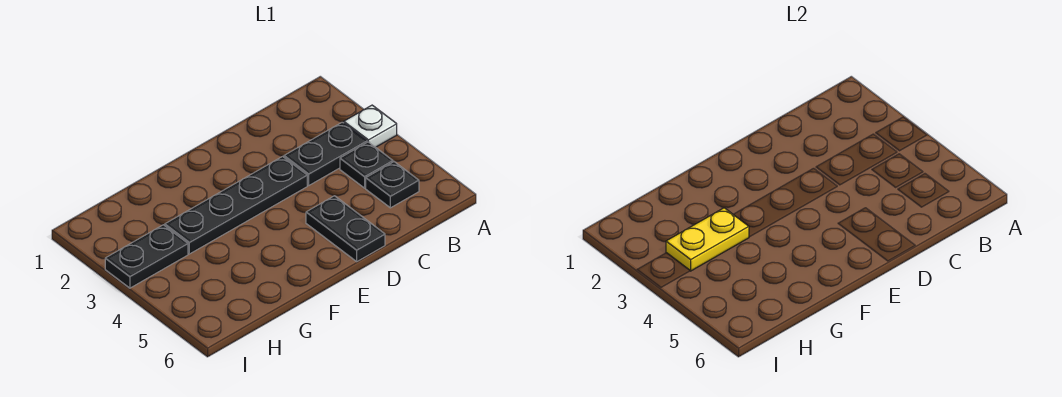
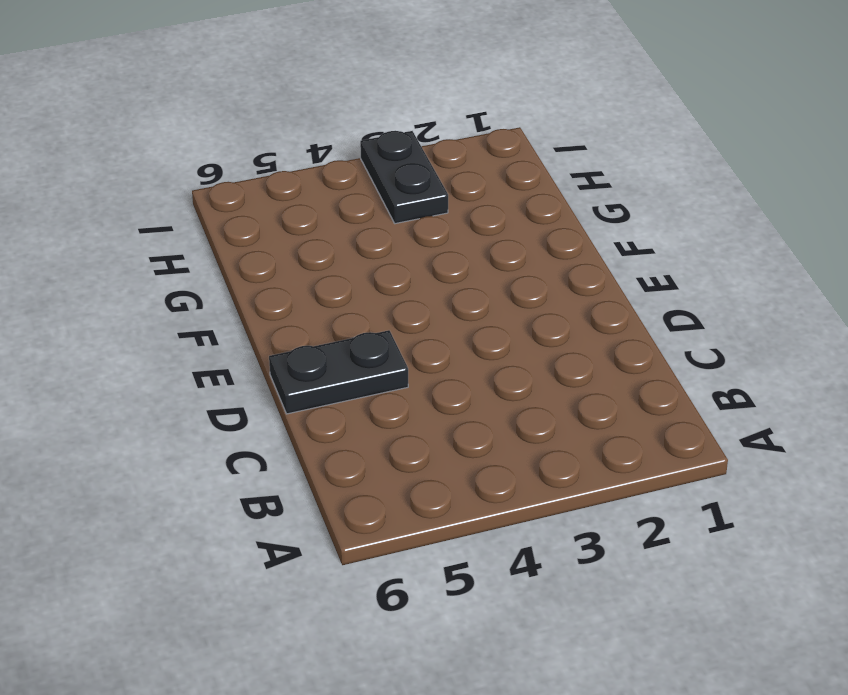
none -> white plate A3 level 1
none -> black plate B3:C3 level 1

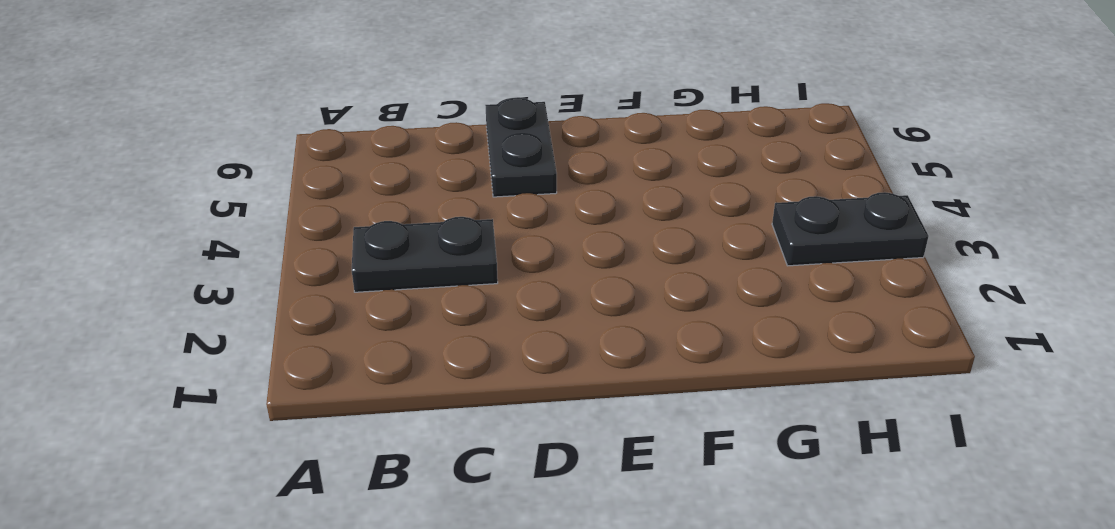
none -> white plate A3 level 1
none -> black plate B4 level 1

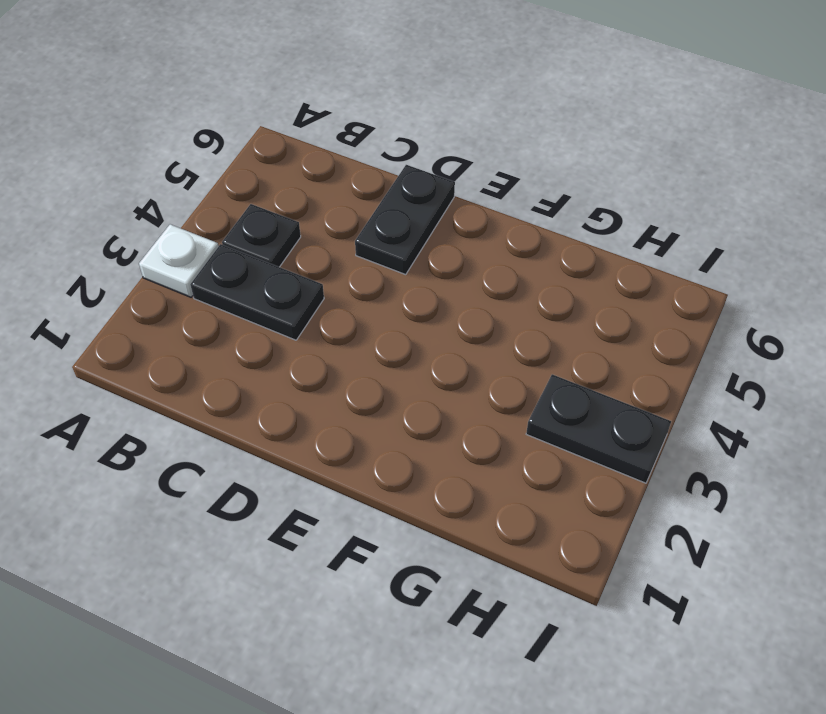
none -> black plate B5 level 1
none -> black plate D3:G3 level 1

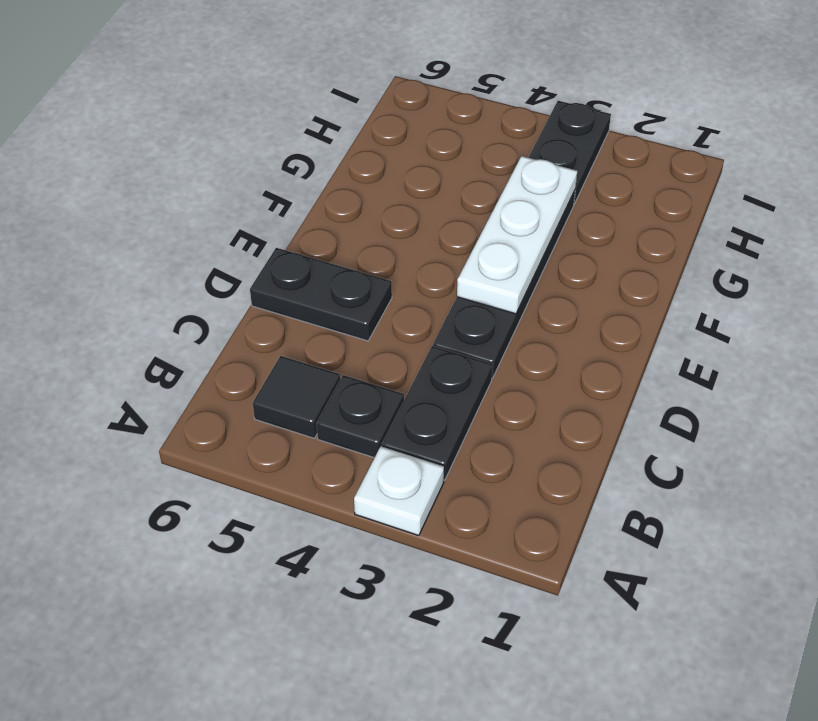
black tile B5 level 1 -> black plate B5 level 1
white plate E3:G3 level 2 -> yellow plate G3:H3 level 2

